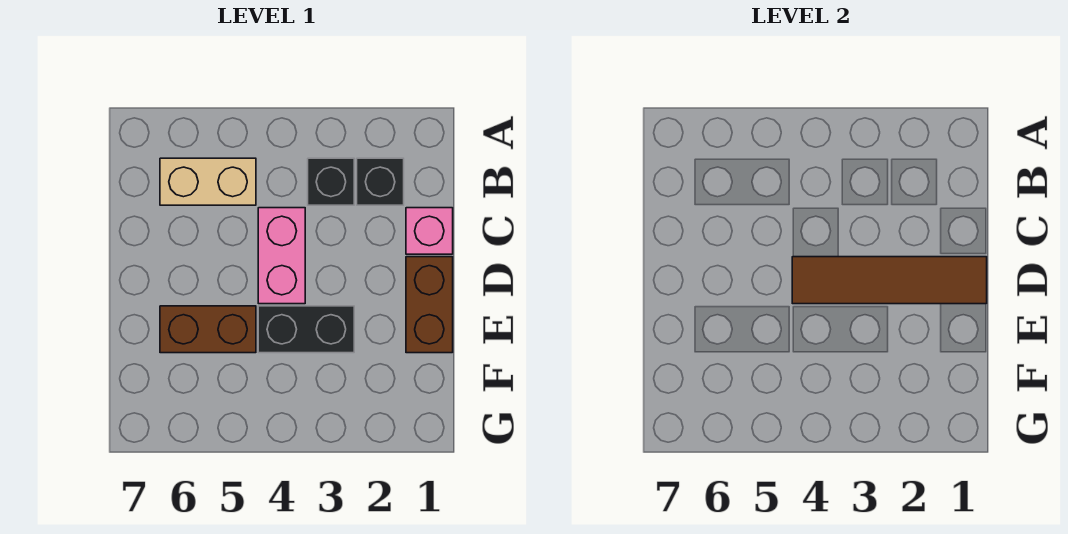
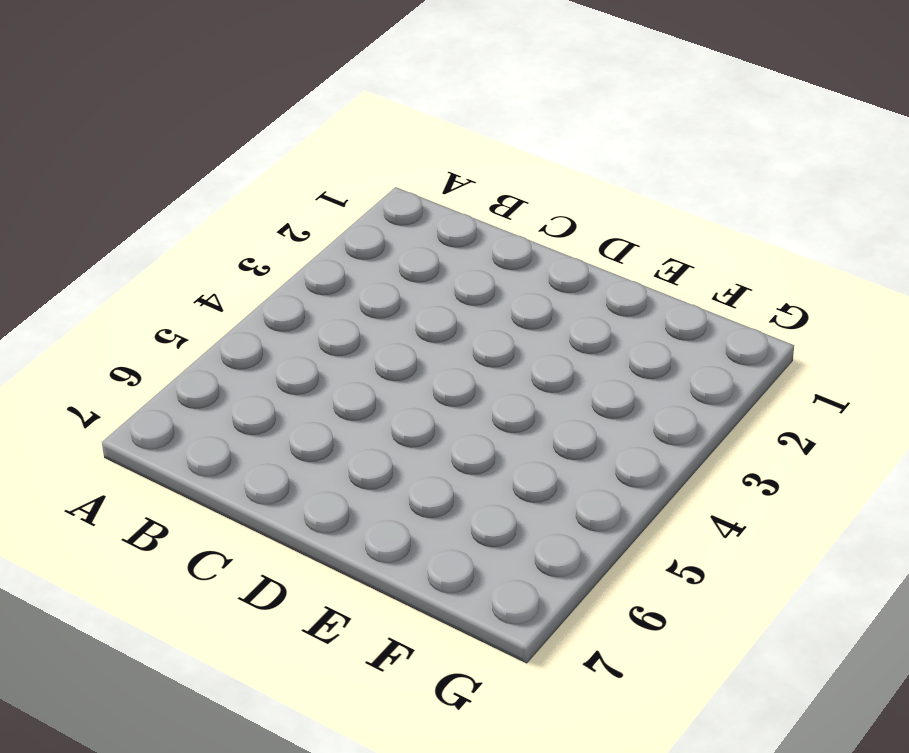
none -> black brick B2 level 1
none -> black brick B3 level 1

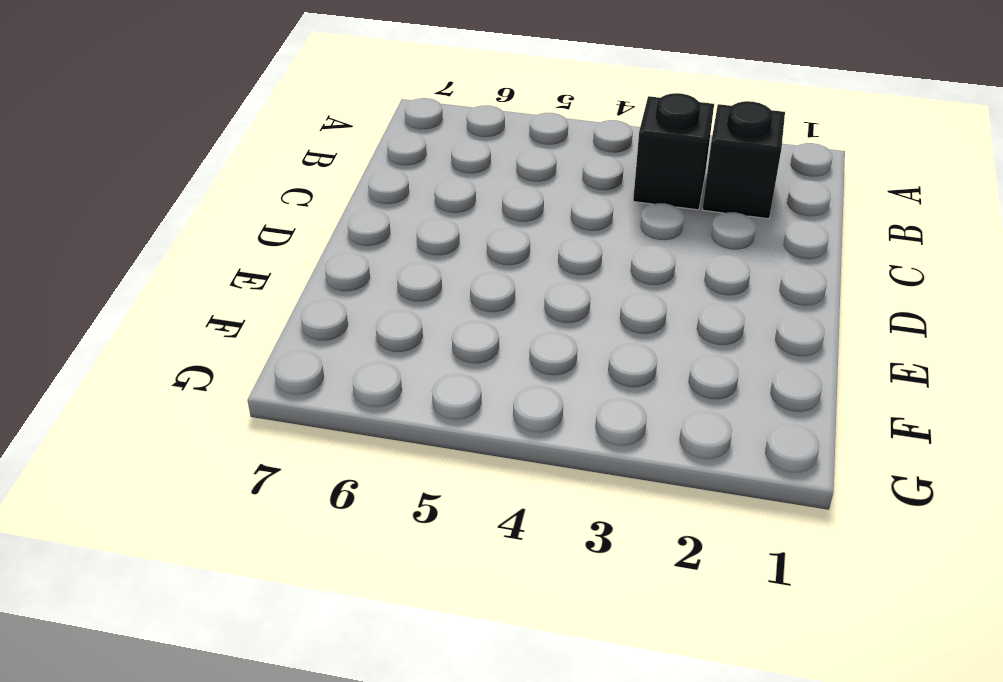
none -> tan brick B5:B6 level 1
none -> pink brick C1 level 1

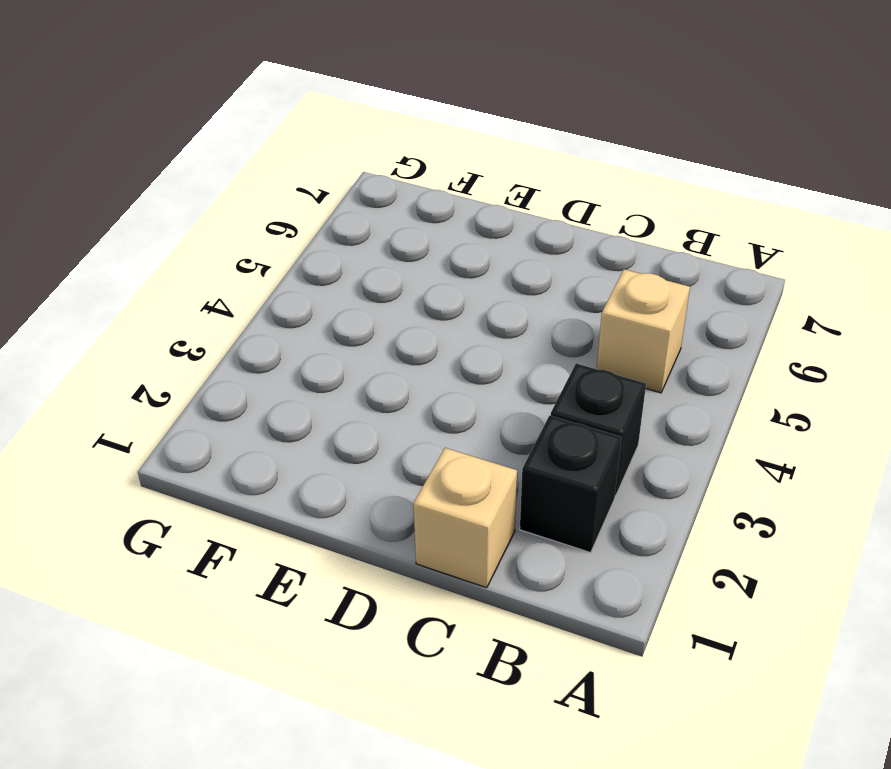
tan brick B5 level 1 -> tan brick B5:B6 level 1
tan brick C1 level 1 -> pink brick C1 level 1
none -> pink brick C4:D4 level 1
none -> brown brick D1:E1 level 1

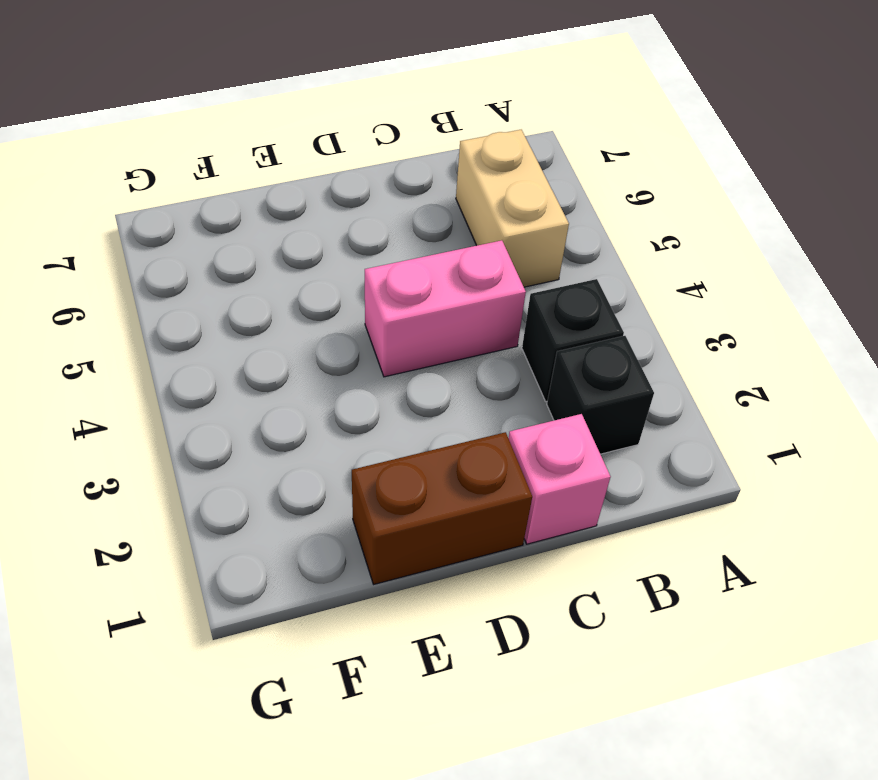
none -> black brick E3:E4 level 1
none -> brown brick E5:E6 level 1

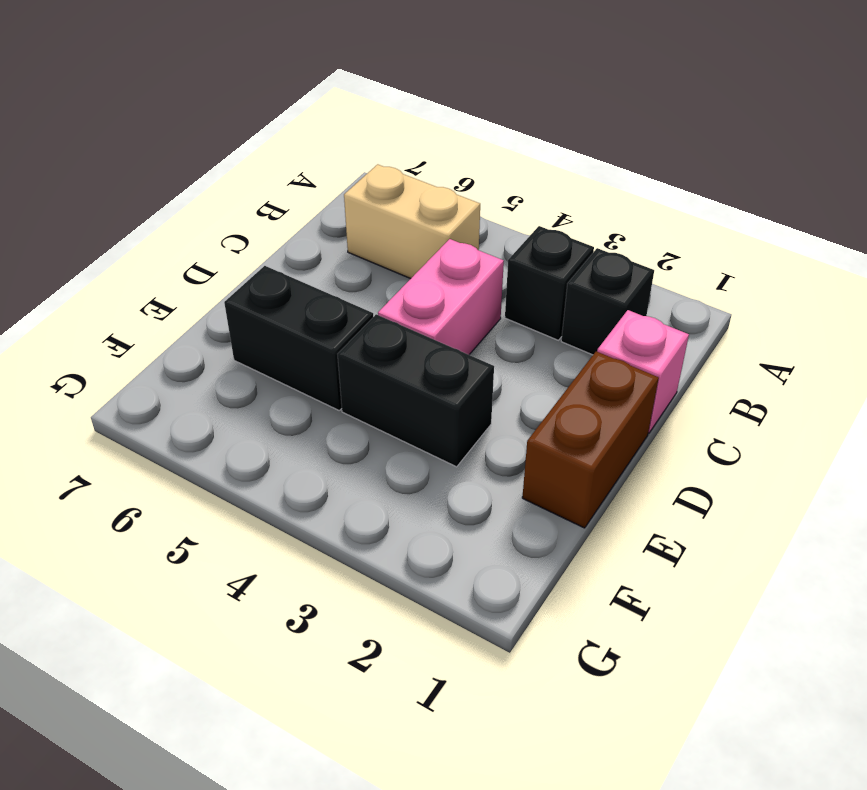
black brick E5:E6 level 1 -> brown brick E5:E6 level 1
none -> brown tile D1:D4 level 2

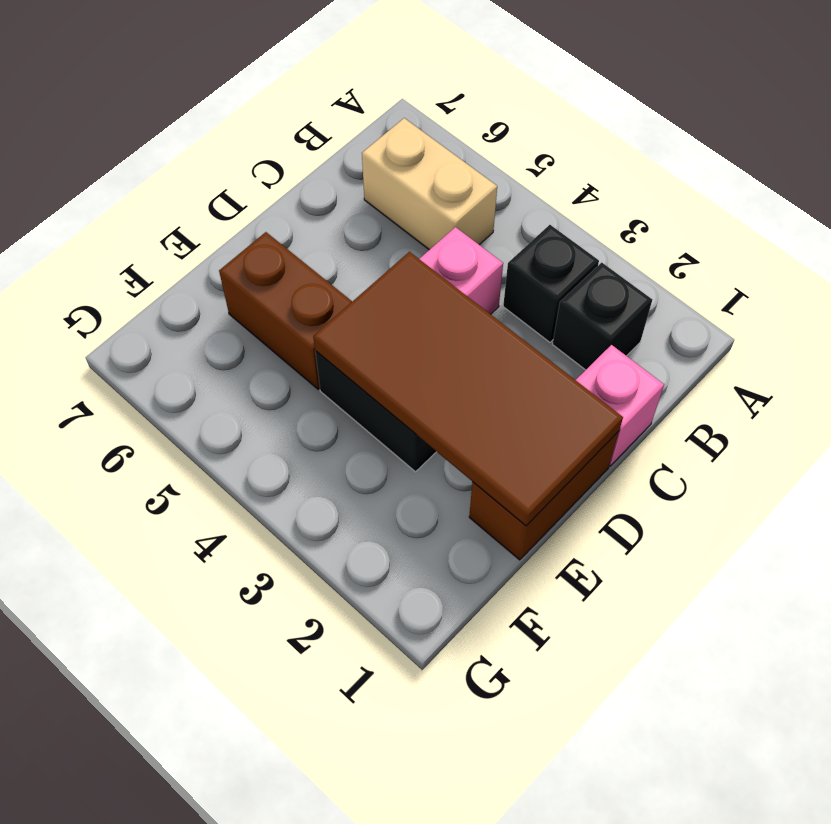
brown tile D1:E4 level 2 -> brown tile D1:D4 level 2

